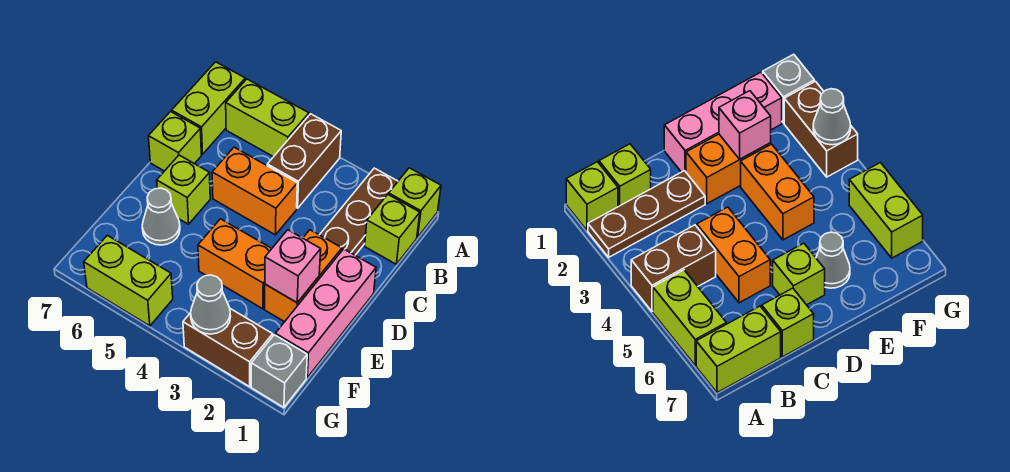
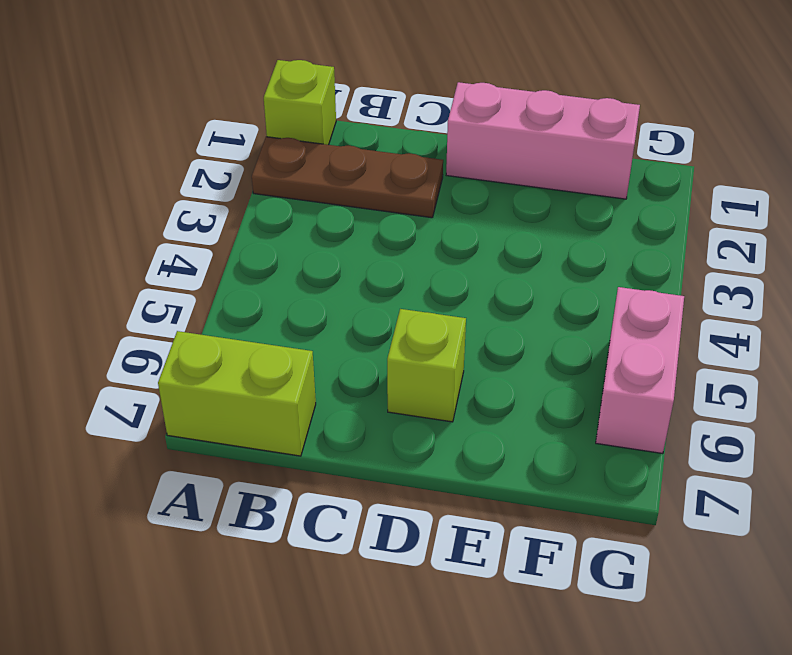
pink brick G5:G6 level 1 -> lime brick G5:G6 level 1
none -> brown brick A4:B4 level 1
none -> lime brick A5:A6 level 1
none -> lime brick B1 level 1

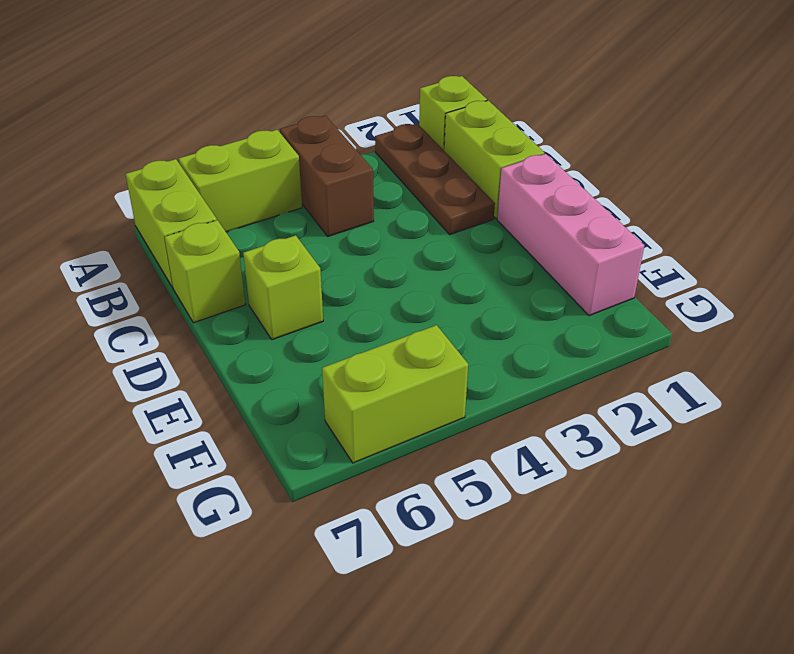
lime brick B1:C1 level 1 -> lime brick B1 level 1
none -> orange brick C4:C5 level 1
none -> orange brick D2:E2 level 1
none -> orange brick E3:E4 level 1

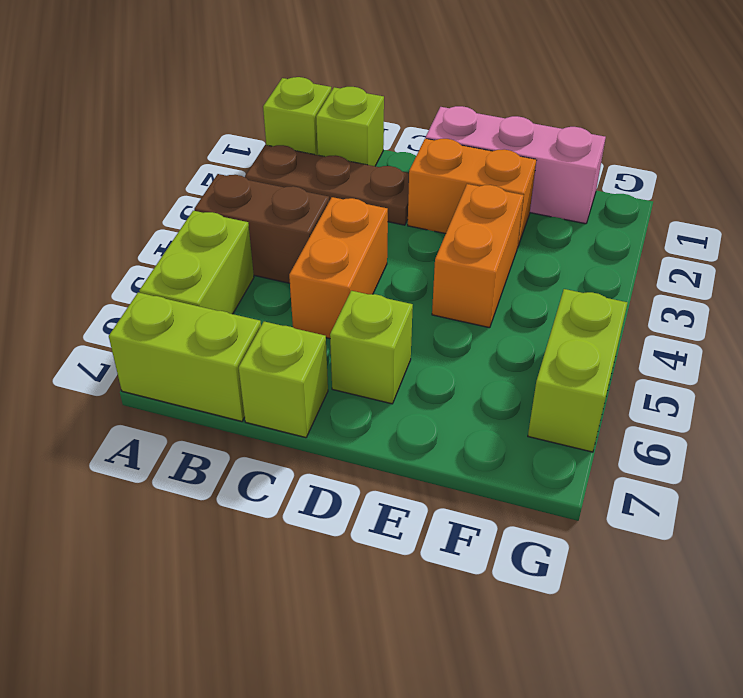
none -> grey cone E6 level 1
none -> grey brick G1 level 1
none -> brown brick G2:G3 level 1

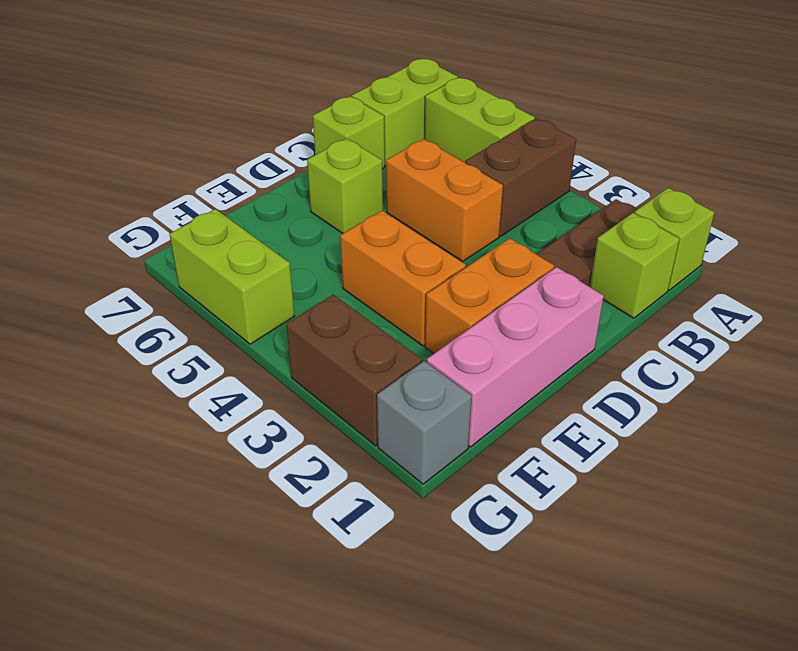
none -> grey cone E6 level 1
none -> pink brick E2 level 2
none -> grey cone G3 level 2

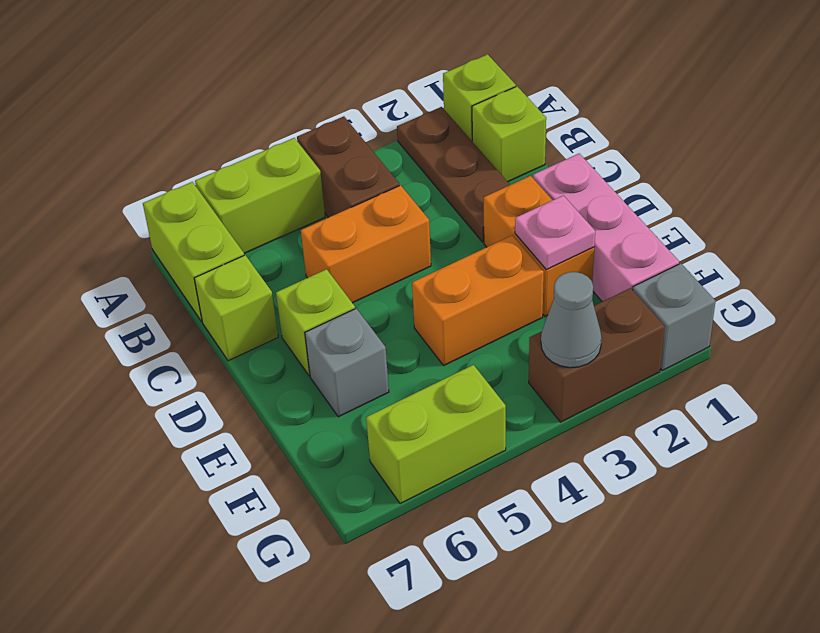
pink plate E2 level 2 -> pink brick E2 level 2
grey brick E6 level 1 -> grey cone E6 level 1

